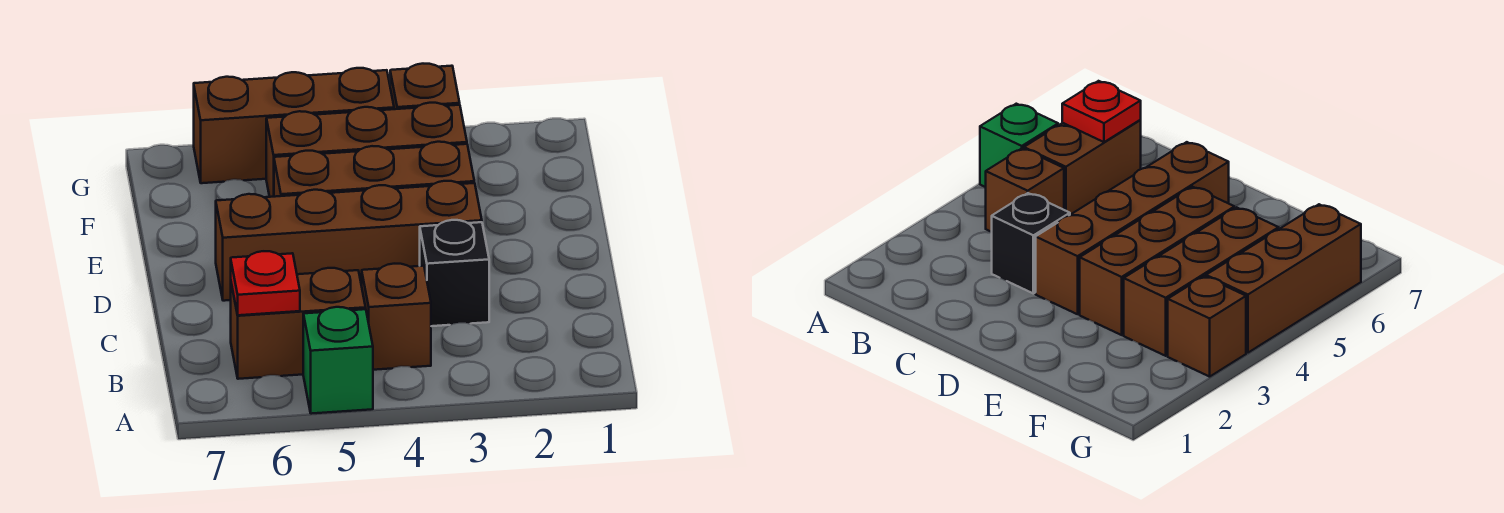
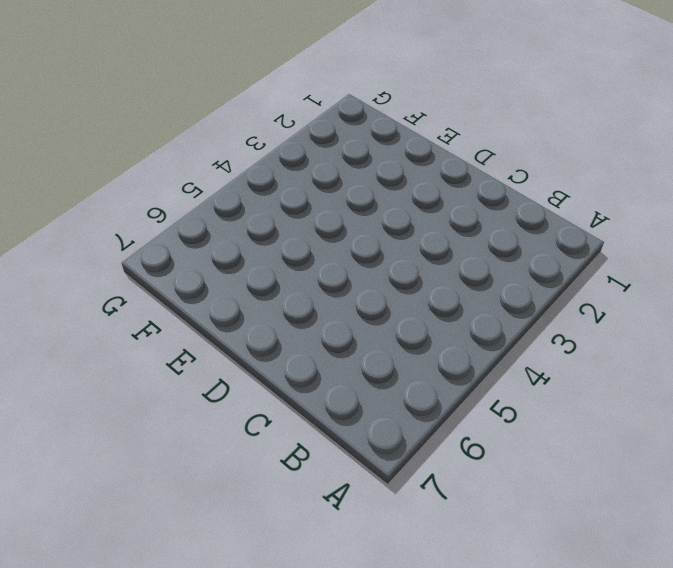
none -> green brick A5 level 1
none -> brown brick B4 level 1

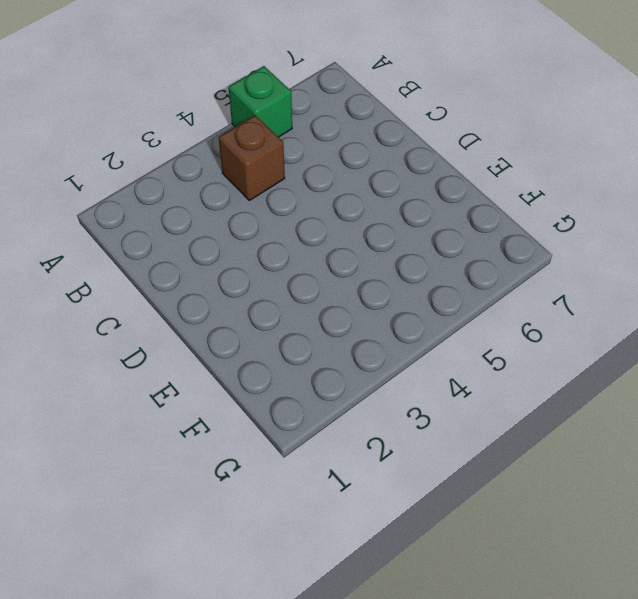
none -> brown brick B5:B6 level 1
none -> black brick C3 level 1

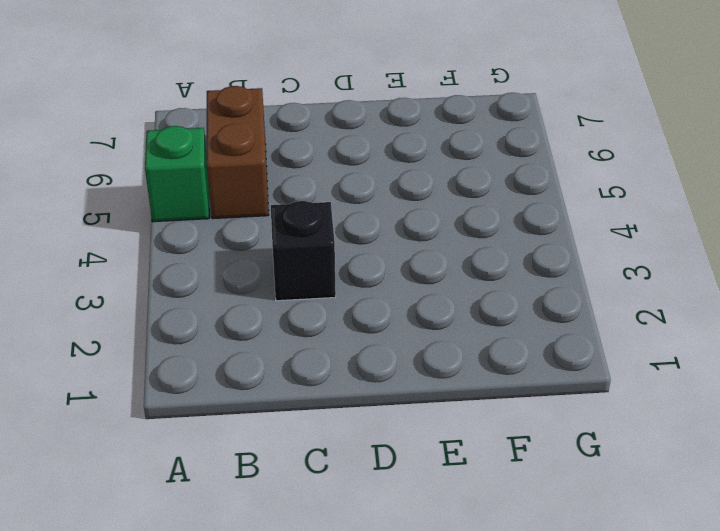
none -> brown brick B4 level 1
none -> brown brick D3:D6 level 1

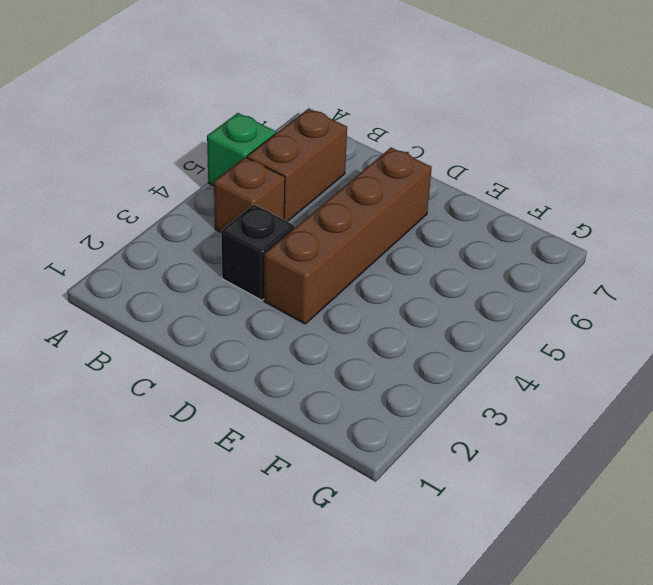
none -> brown brick E3:E5 level 1
none -> brown brick F3:F5 level 1

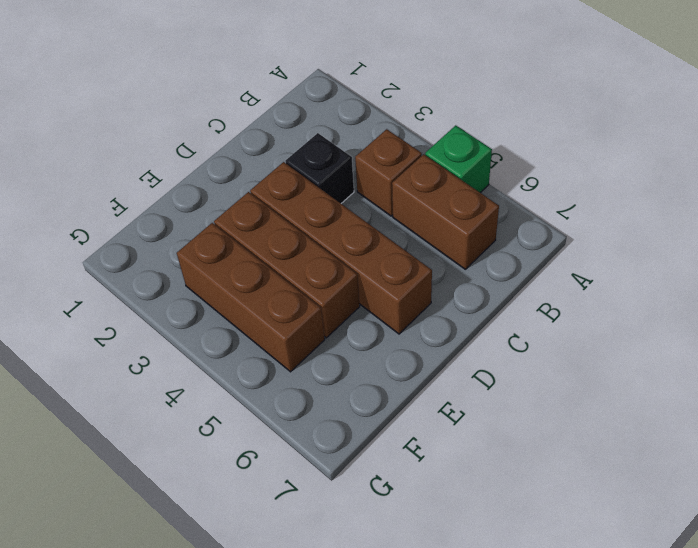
none -> brown brick G3 level 1
none -> brown brick G4:G6 level 1

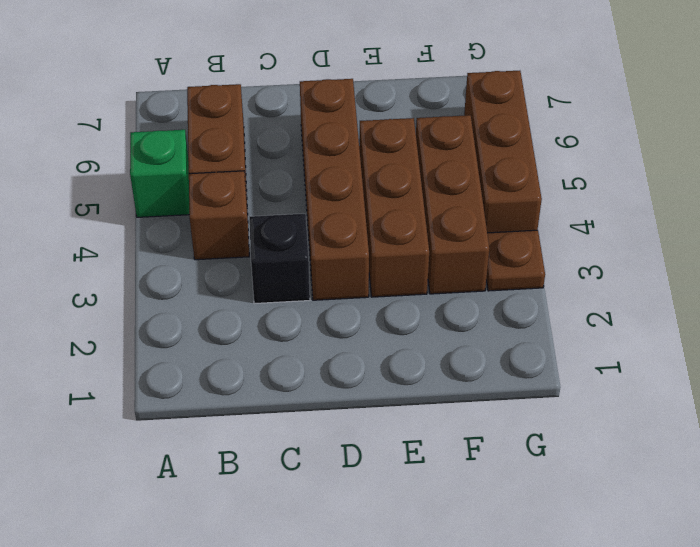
brown plate G3 level 1 -> brown brick G3 level 1
none -> red plate B6 level 2

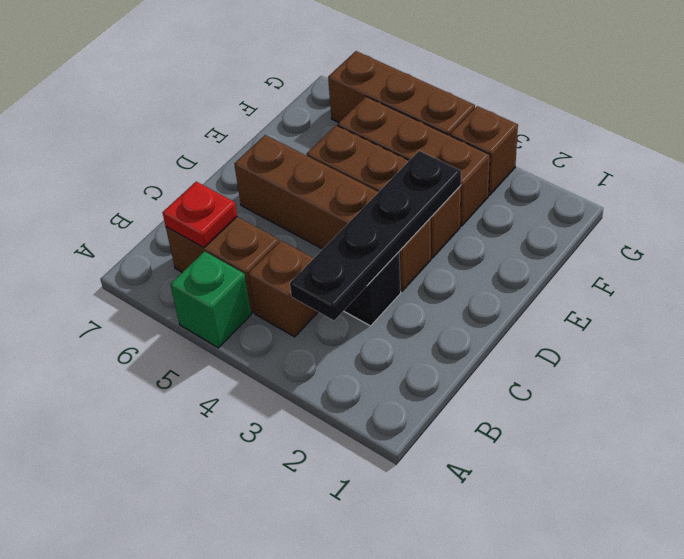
black plate B3:E3 level 2 -> none

